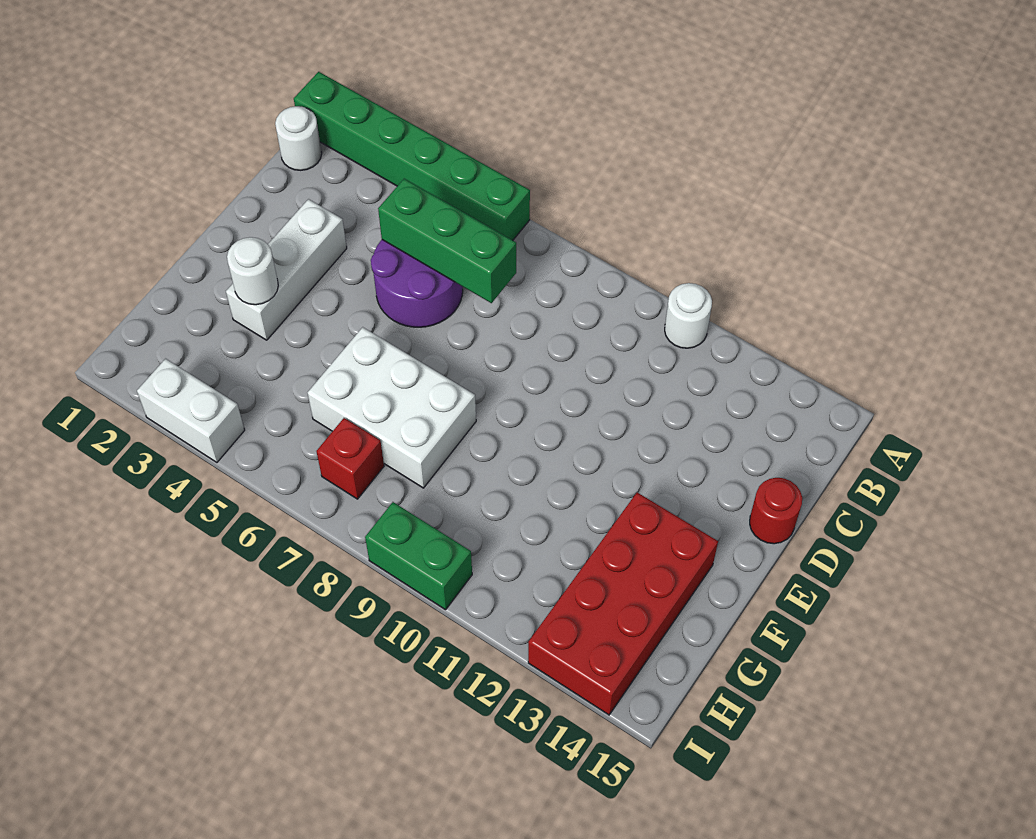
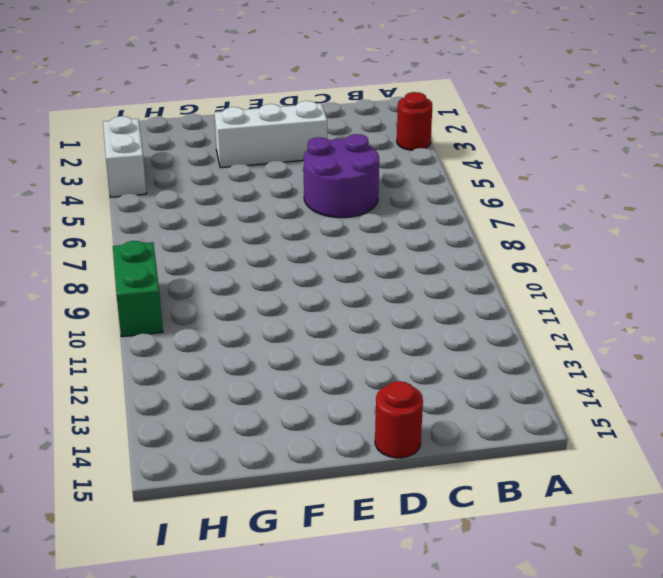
red round brick A3 level 1 -> green brick A1:A6 level 1
none -> white round brick A11 level 1
none -> white round brick B1 level 1
none -> white brick F6:G8 level 1

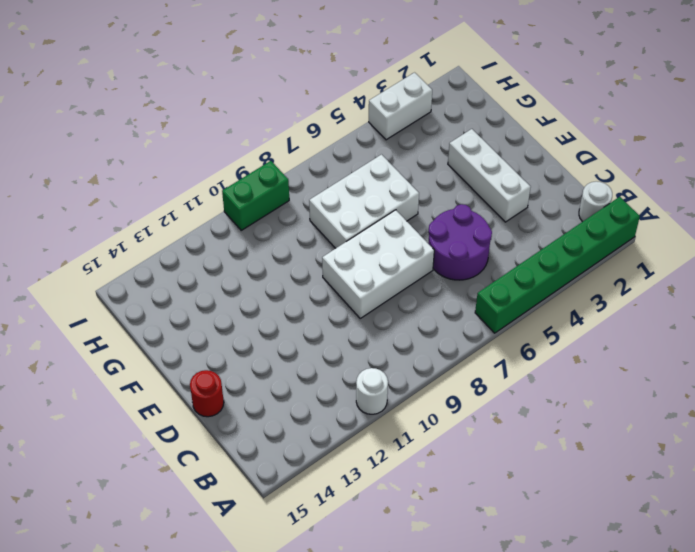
white brick D7:E9 level 1 -> none
none -> red brick F13:I14 level 1
none -> red brick H7 level 1
none -> green brick C5:C7 level 2

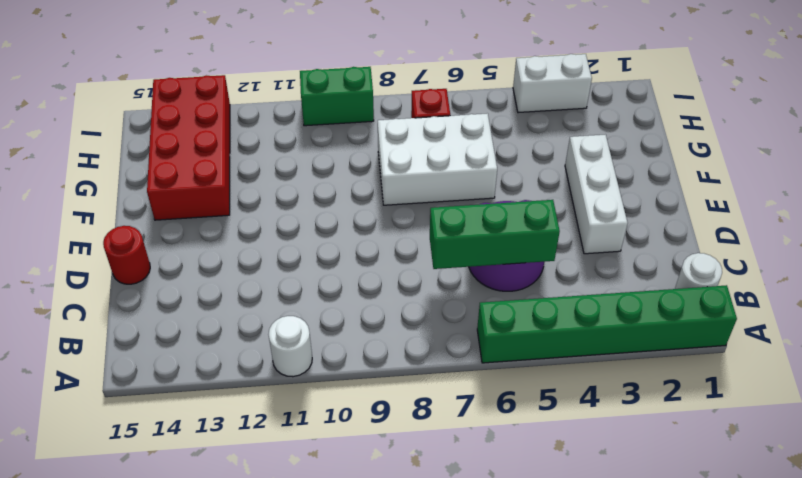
none -> white round brick F3 level 2

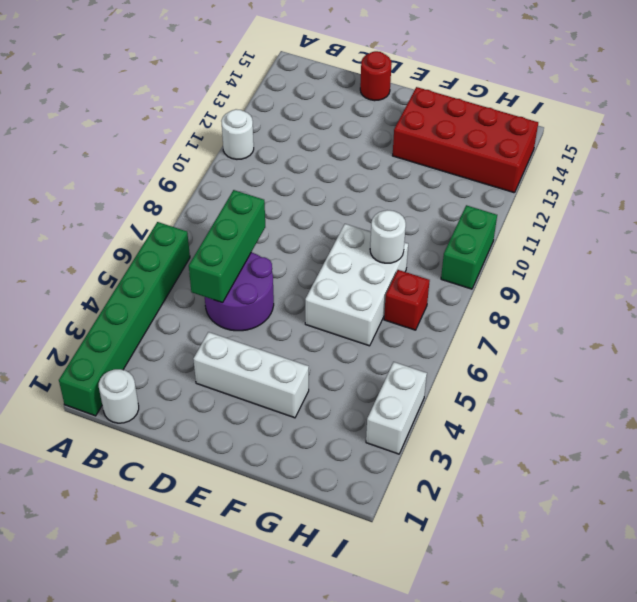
white round brick G8 level 2 -> white round brick F3 level 2

